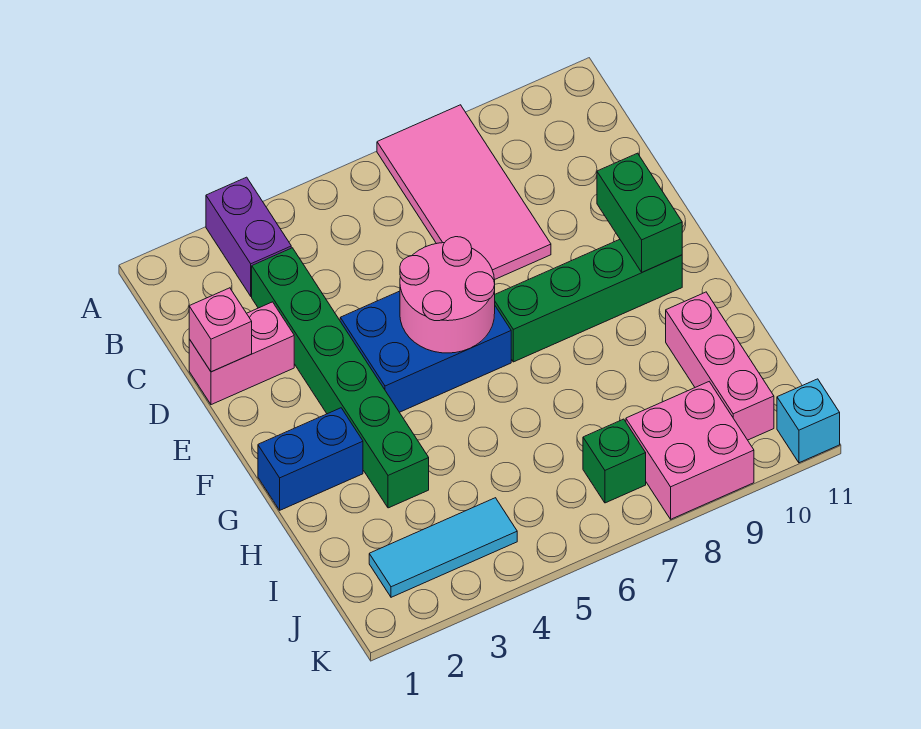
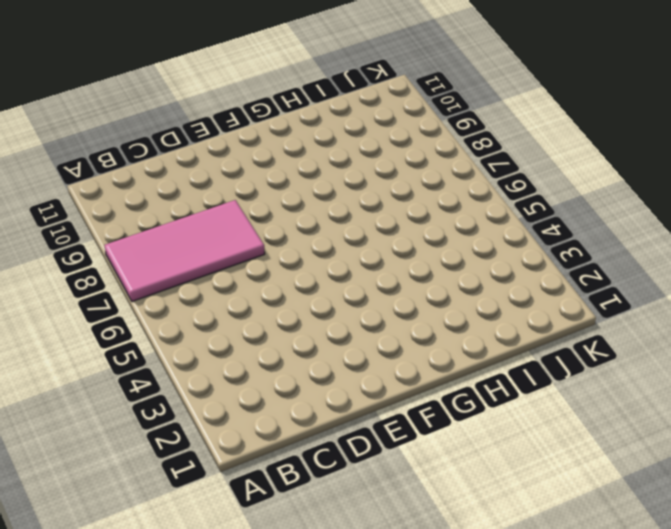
none -> purple brick A3:B3 level 1
none -> green brick C3:H3 level 1
none -> pink brick D1:D2 level 1

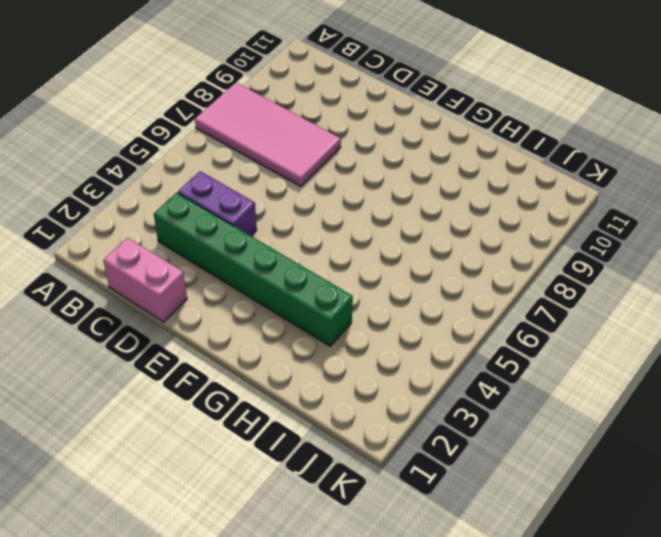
pink brick C1:D1 level 1 -> pink brick D1:D2 level 1
purple brick C4:D4 level 1 -> purple brick A3:B3 level 1
none -> blue brick E4:F6 level 1
none -> green brick F7:F10 level 1
none -> blue brick G1:G2 level 1

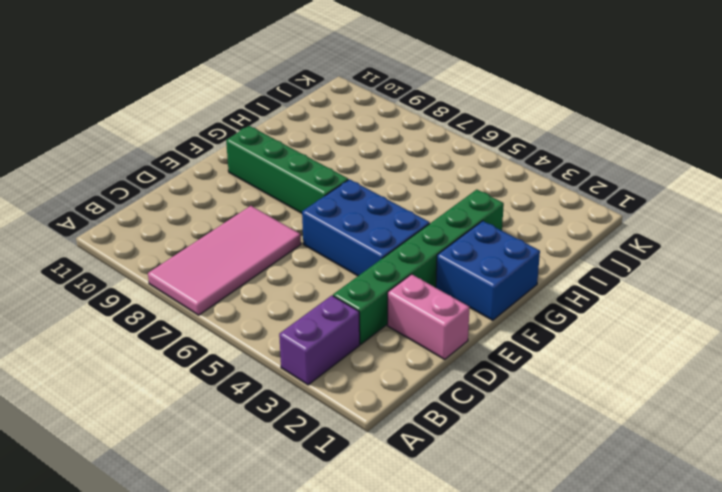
blue brick F1:G2 level 1 -> blue brick G1:G2 level 1
none -> pink brick H10:J10 level 1
none -> cyan tile J2:J4 level 1
none -> green brick J7 level 1

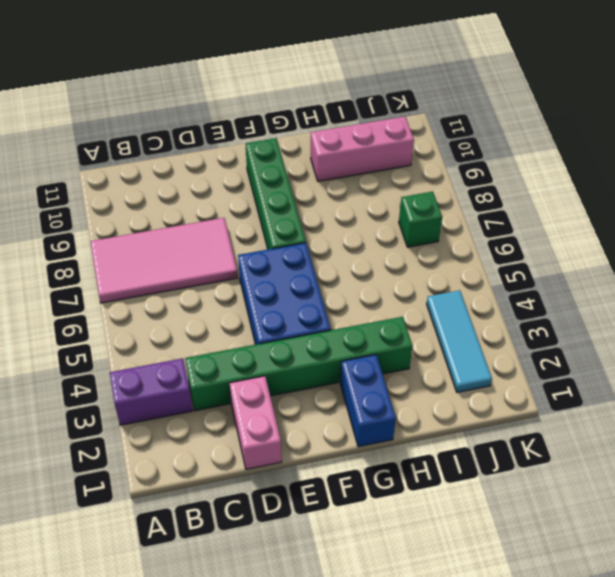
none -> pink brick J8:K9 level 1
none -> cyan brick K11 level 1
none -> pink brick D1 level 2

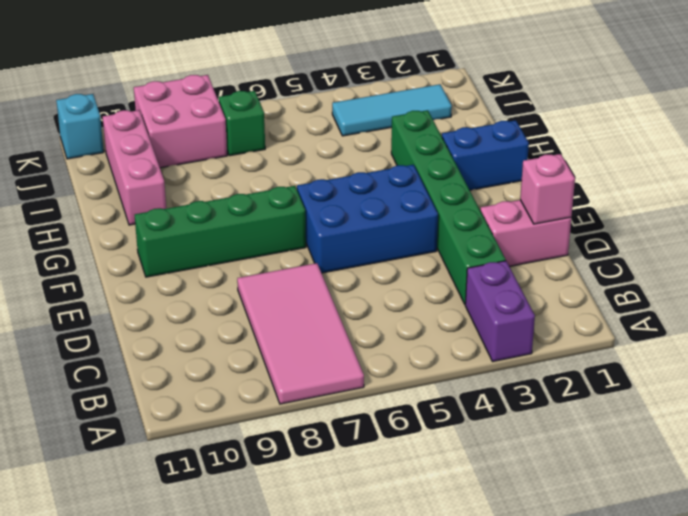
none -> pink round brick E5:F6 level 2
none -> green brick E10:F10 level 2

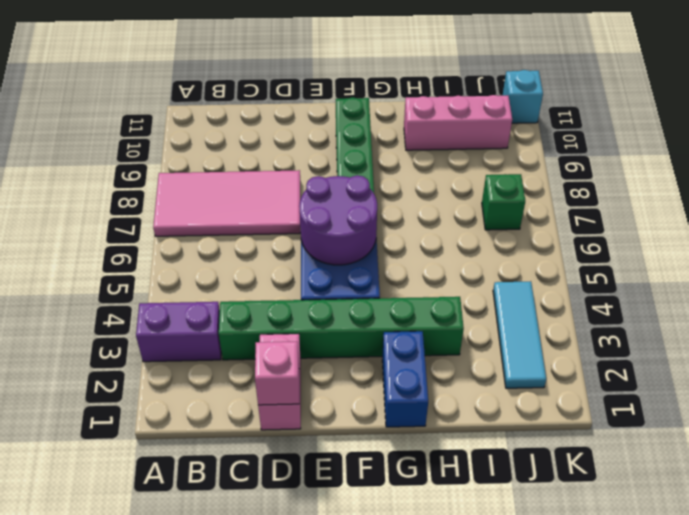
purple round brick E5:F6 level 2 -> pink round brick E5:F6 level 2
none -> pink brick J8:K9 level 1
none -> green brick E10:F10 level 2

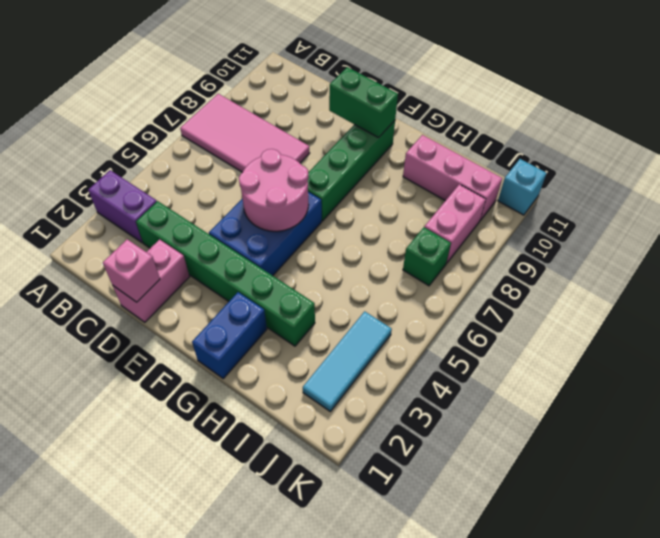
pink brick J8:J9 level 1 -> pink brick J8:K9 level 1

